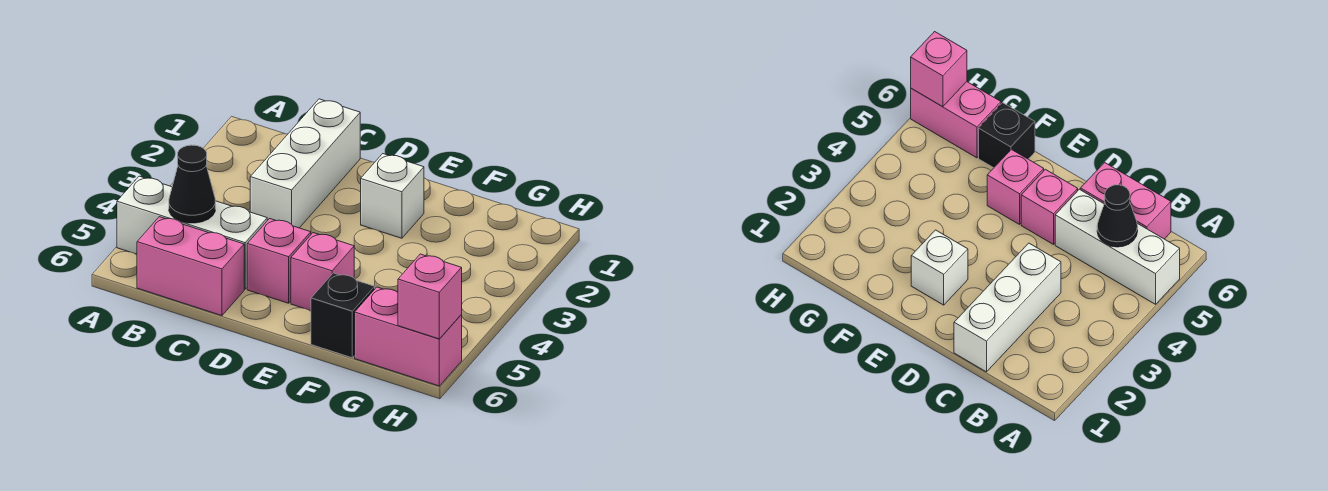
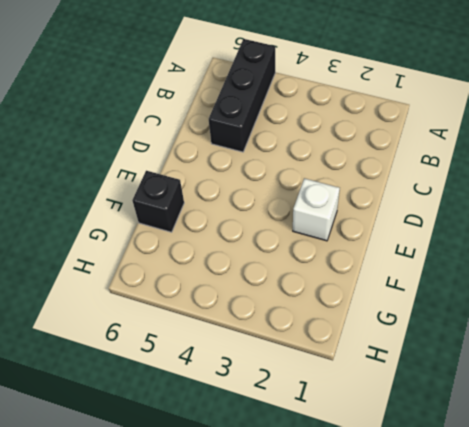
black brick A5:C5 level 1 -> white brick A5:C5 level 1
none -> pink brick B6:C6 level 1
none -> white brick C1:C3 level 1

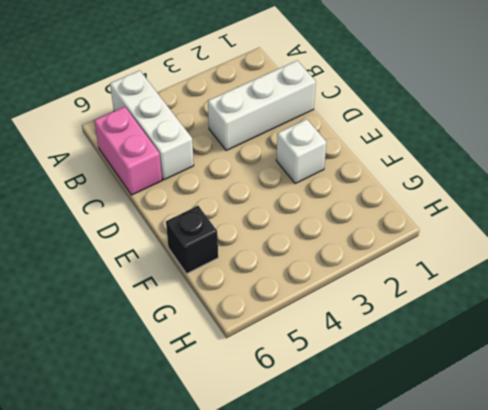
none -> pink brick D5 level 1
none -> pink brick E5 level 1

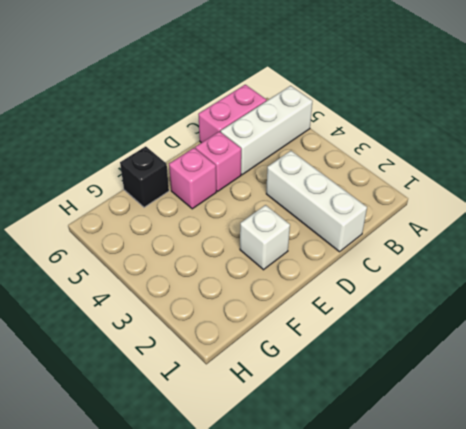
none -> pink brick G6:H6 level 1
none -> black cone B5 level 2

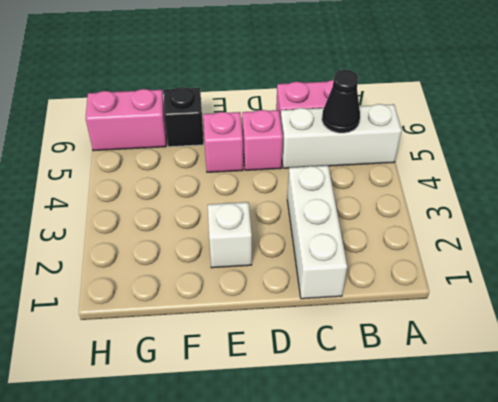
none -> pink brick H6 level 2

